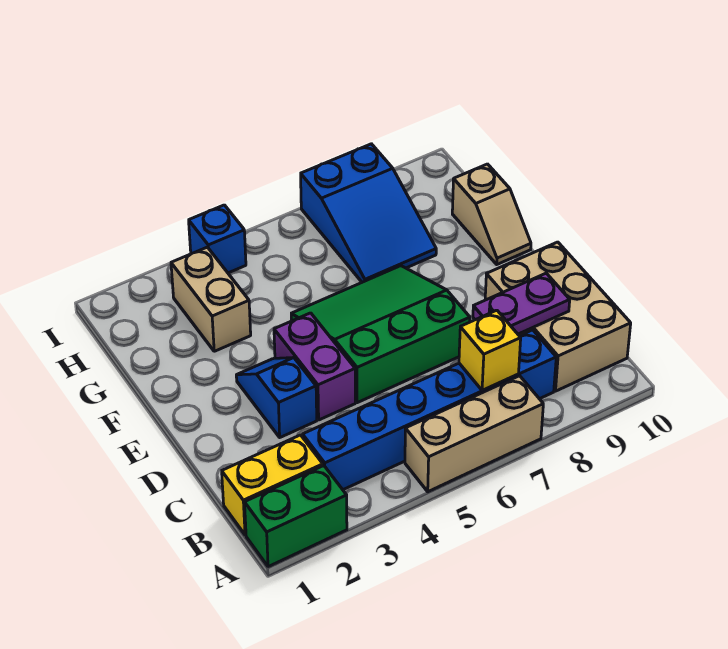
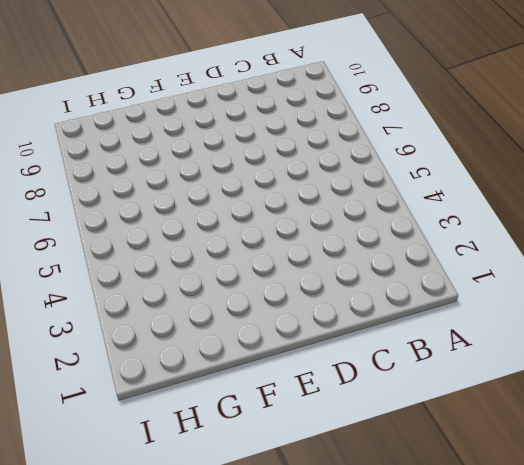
none -> green brick A1:A2 level 1
none -> tan brick A5:A7 level 1
none -> yellow brick B1:B2 level 1

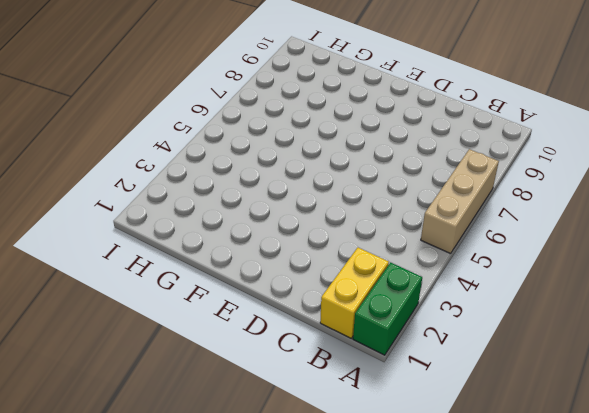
none -> blue brick B3:B8 level 1
none -> tan brick B9:D10 level 1
none -> blue slope D3:E3 level 1 top D

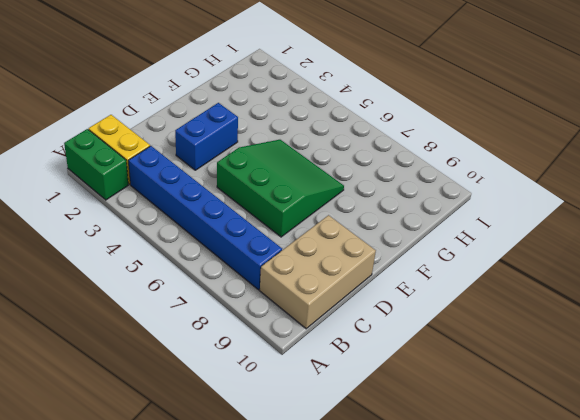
blue brick D3:E3 level 1 -> blue slope D3:E3 level 1 top D
none -> tan brick A5:A7 level 1
none -> purple brick D4:E4 level 1
none -> tan slope F10:G10 level 1 top G

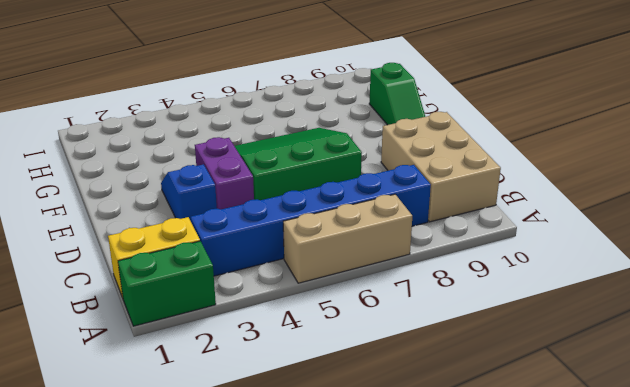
green slope F10:G10 level 1 top G -> tan slope F10:G10 level 1 top G
none -> tan brick G3:H3 level 1
none -> blue slope G7:I8 level 1 top I
none -> blue brick I4 level 1

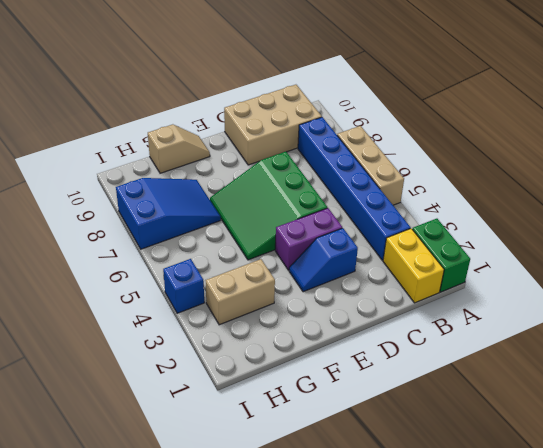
none -> yellow brick B7 level 2
none -> purple plate C8:C9 level 2

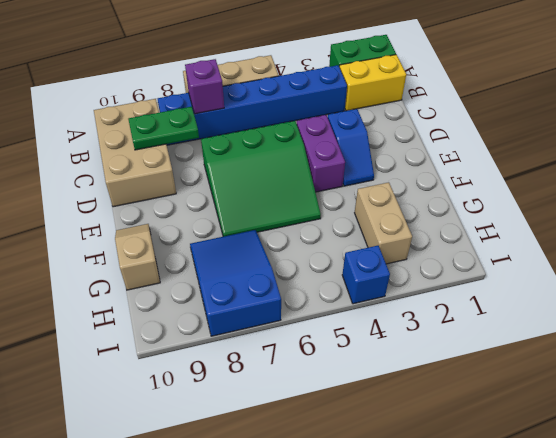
purple brick B7 level 2 -> yellow brick B7 level 2
green plate C8:C9 level 2 -> purple plate C8:C9 level 2

